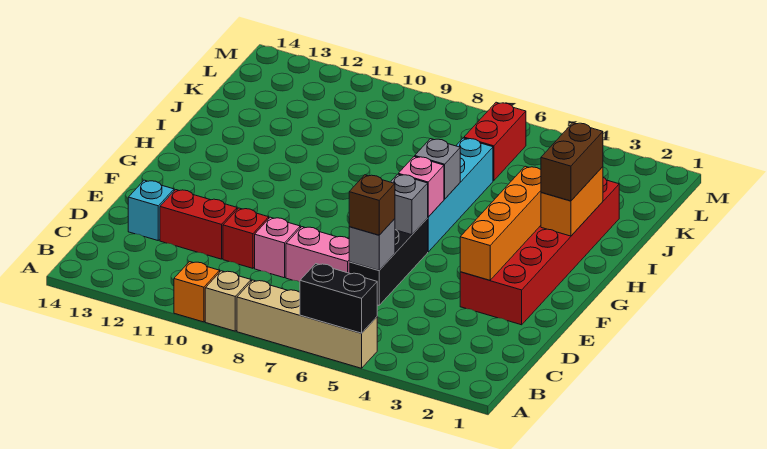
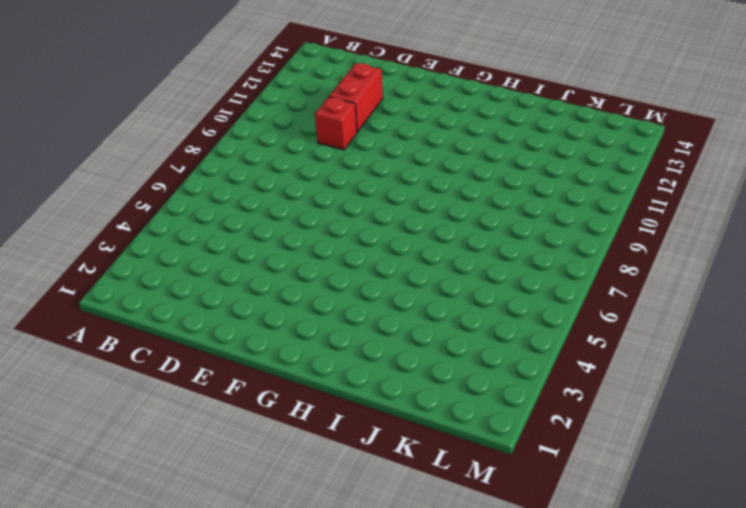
none -> tan brick A5:A8 level 1
none -> tan brick A9 level 1
none -> orange brick A10 level 1

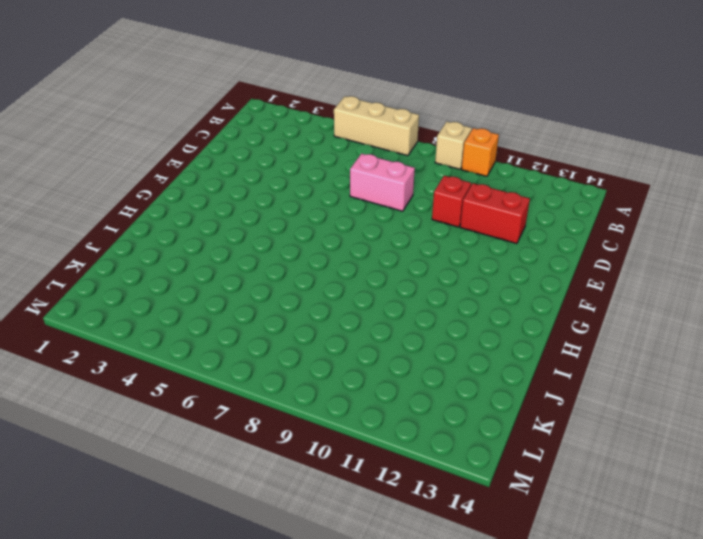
tan brick A5:A7 level 1 -> tan brick A5:A8 level 1
none -> black brick D6:F6 level 1
none -> pink brick D9 level 1
none -> cyan brick D13 level 1

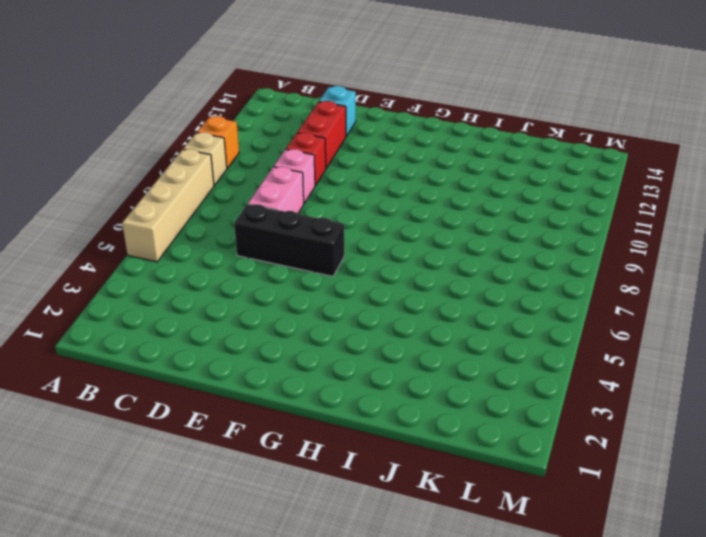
none -> red brick E2:J3 level 1
none -> cyan brick G6:J6 level 1
none -> red brick K6:L6 level 1

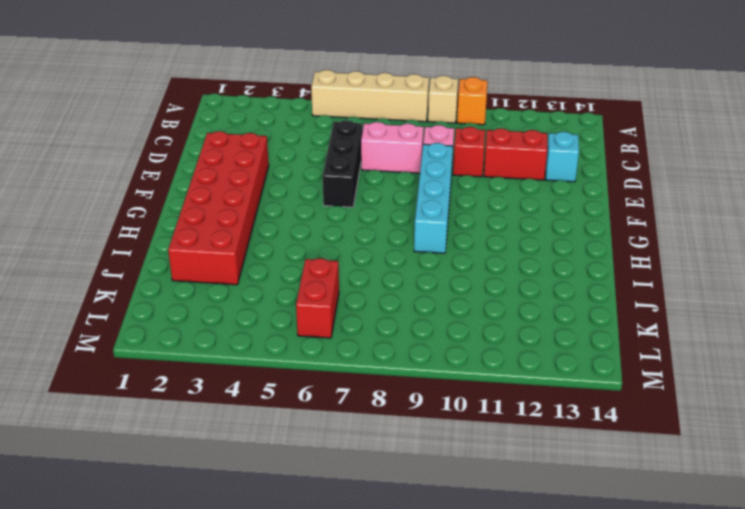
cyan brick E9:H9 level 1 -> cyan brick G6:J6 level 1
none -> black brick A5:A6 level 2
none -> grey brick D6 level 2
none -> orange brick E3:H3 level 2

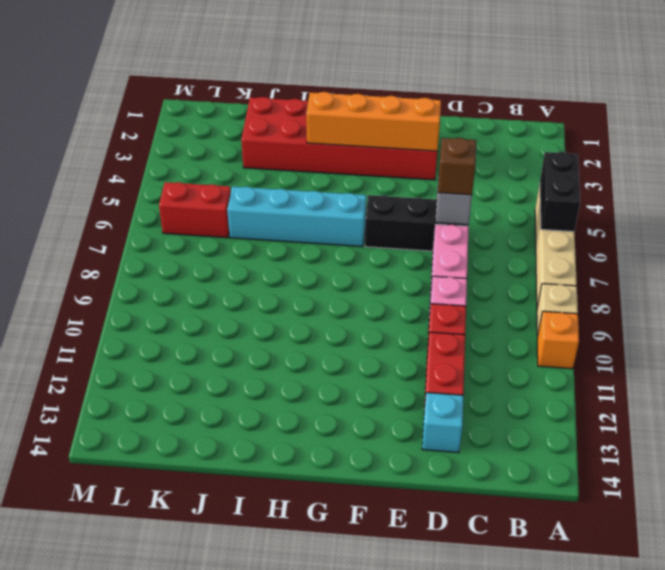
none -> grey brick F6 level 2
none -> pink brick G6 level 2
none -> orange brick H2:I2 level 2

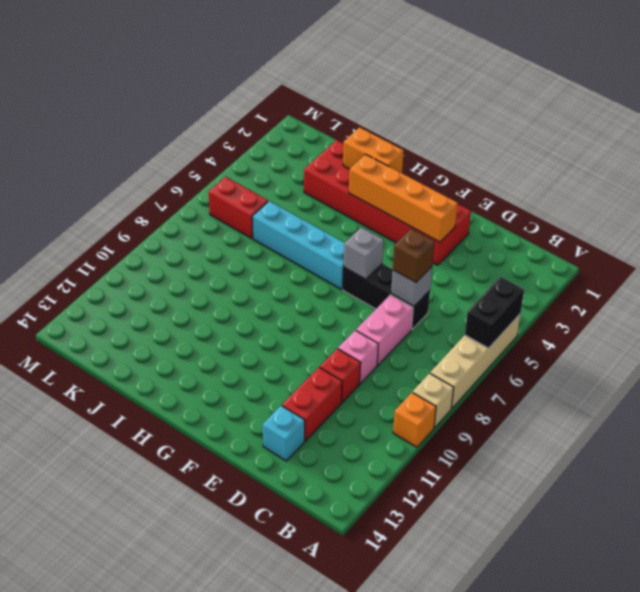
none -> pink brick G6 level 2
none -> grey brick H6 level 2
none -> brown brick H2:I2 level 3

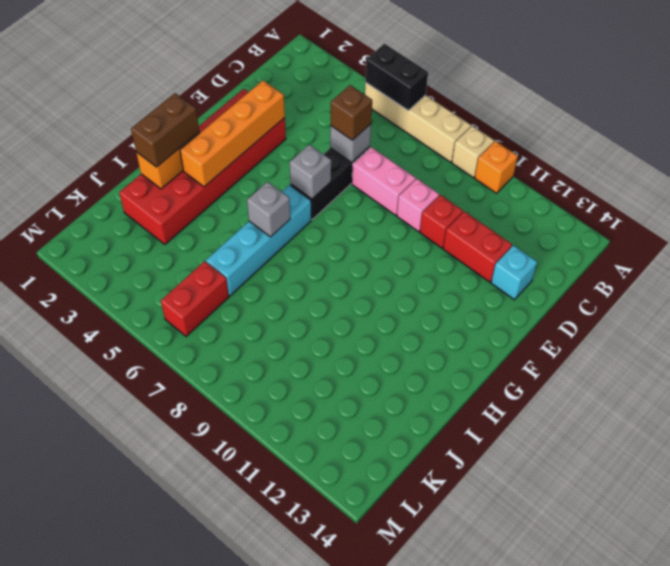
none -> pink brick G6 level 2

